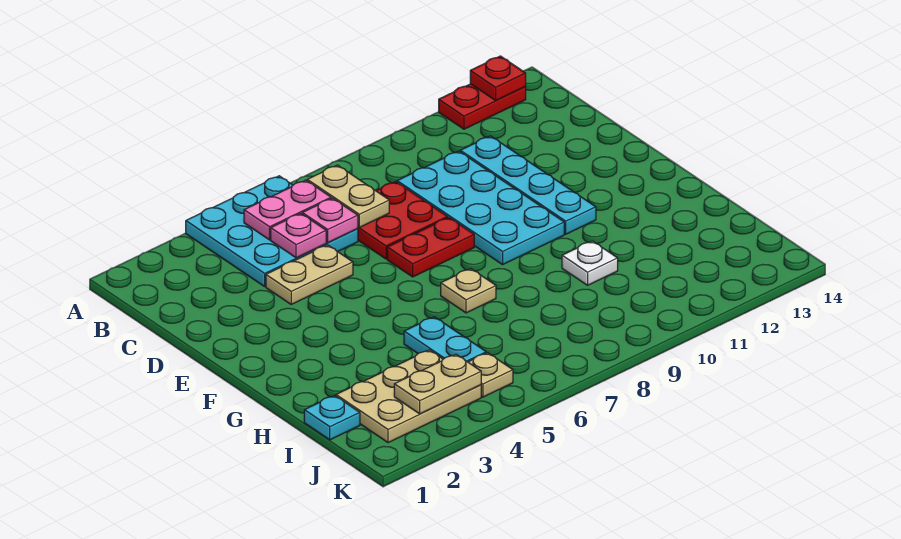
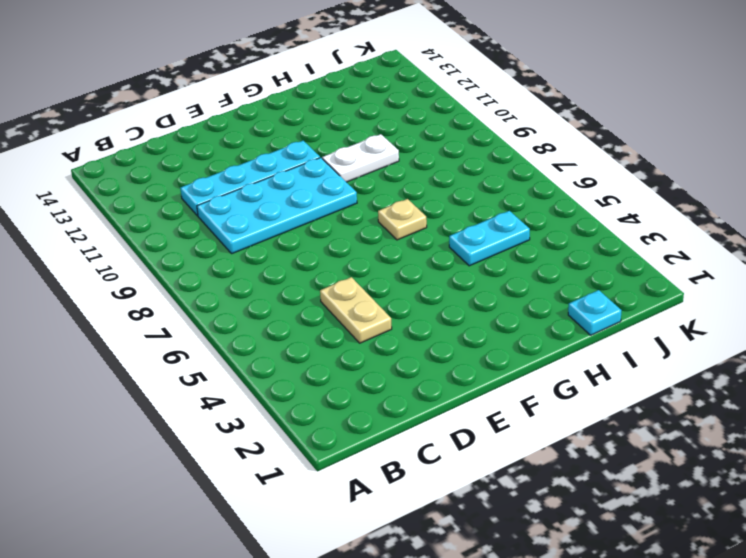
white plate G10:H10 level 1 -> white plate H10 level 1
none -> cyan plate A4:C6 level 1
none -> red plate A12:A13 level 1
none -> red plate C7:D8 level 1

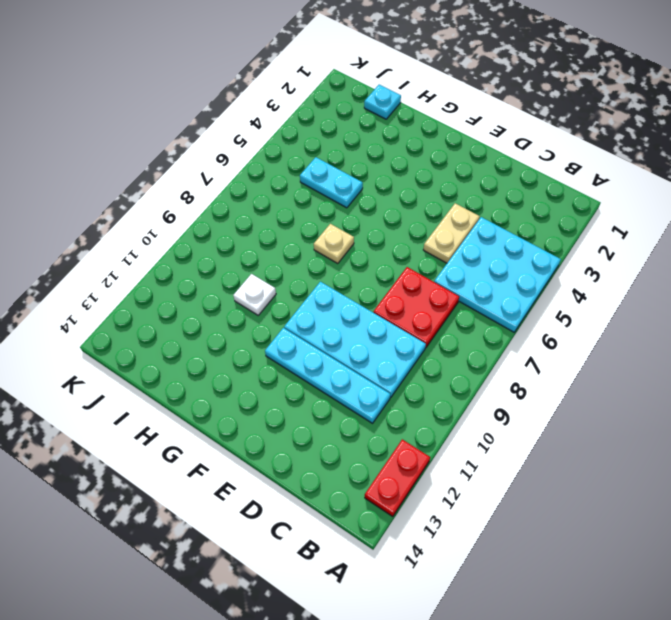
none -> red plate E7:E8 level 1
none -> tan plate I2:J4 level 1
none -> tan plate J5 level 1

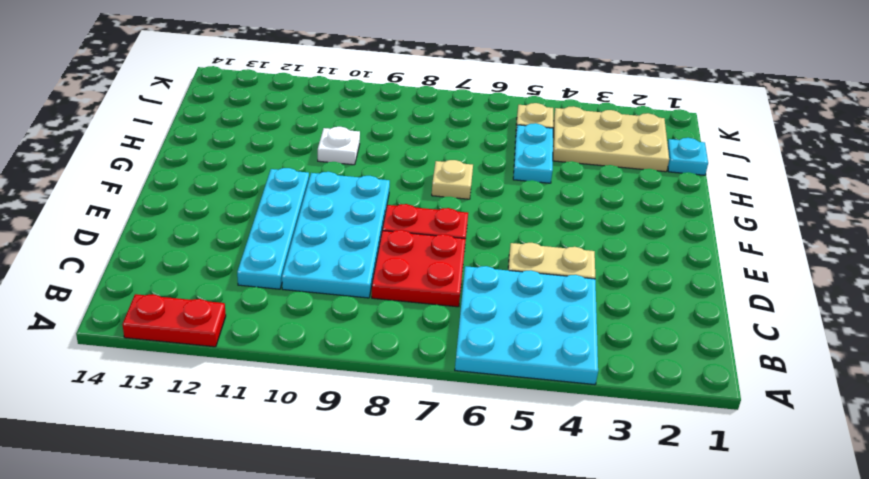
none -> red plate A13 level 2
none -> pink plate B5:B6 level 2
none -> tan plate B7:C7 level 2

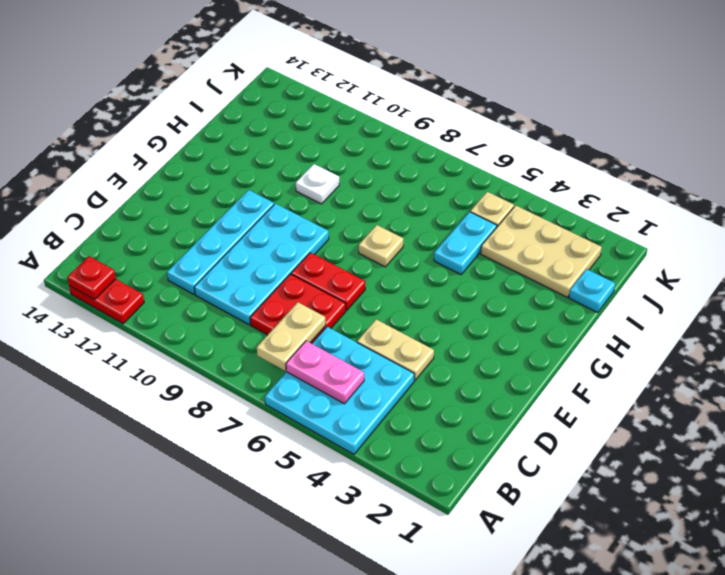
none -> pink plate C5 level 2
none -> pink plate C6 level 2
none -> tan plate J3:J4 level 2

